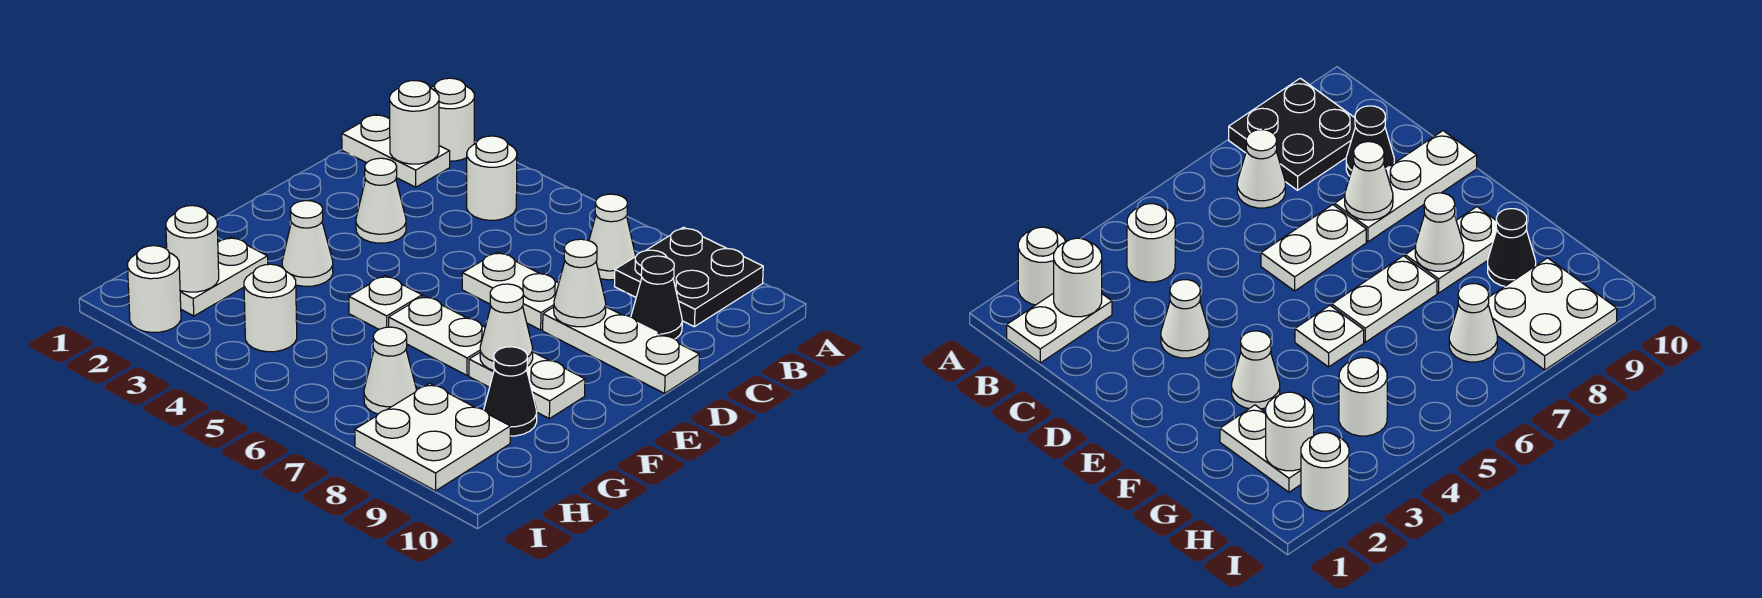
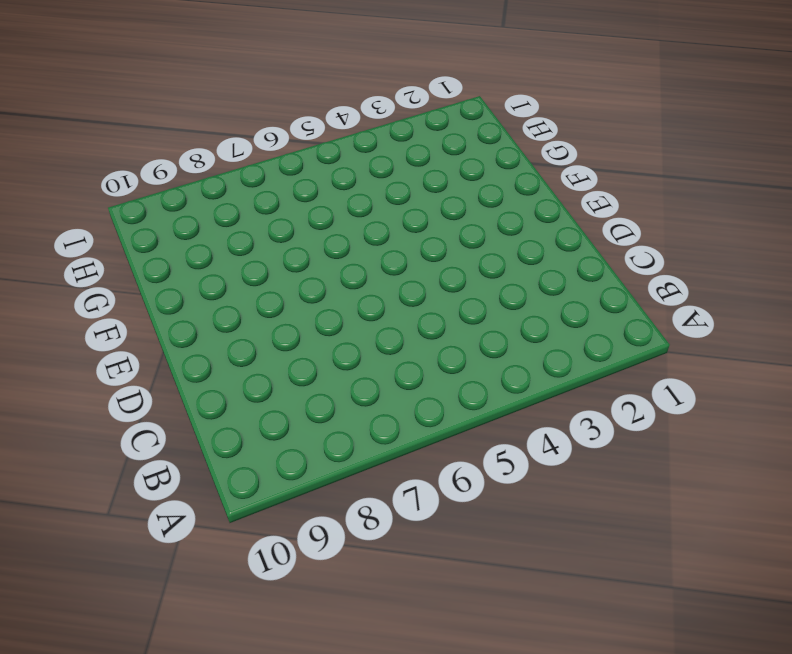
none -> white round brick A2 level 1
none -> black plate A8:B9 level 1
none -> white plate B1:B2 level 1

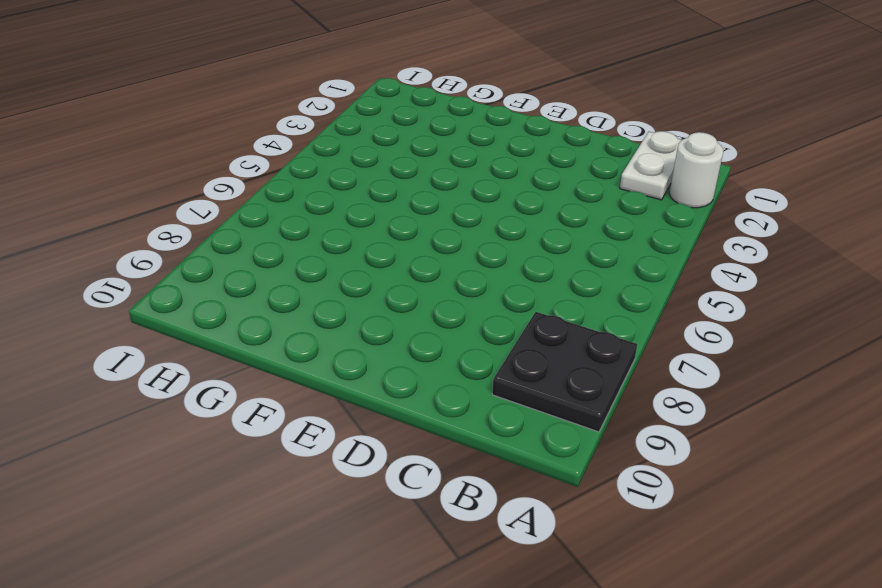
none -> white round brick B4 level 1
none -> white cone B7 level 1
none -> black cone C9 level 1

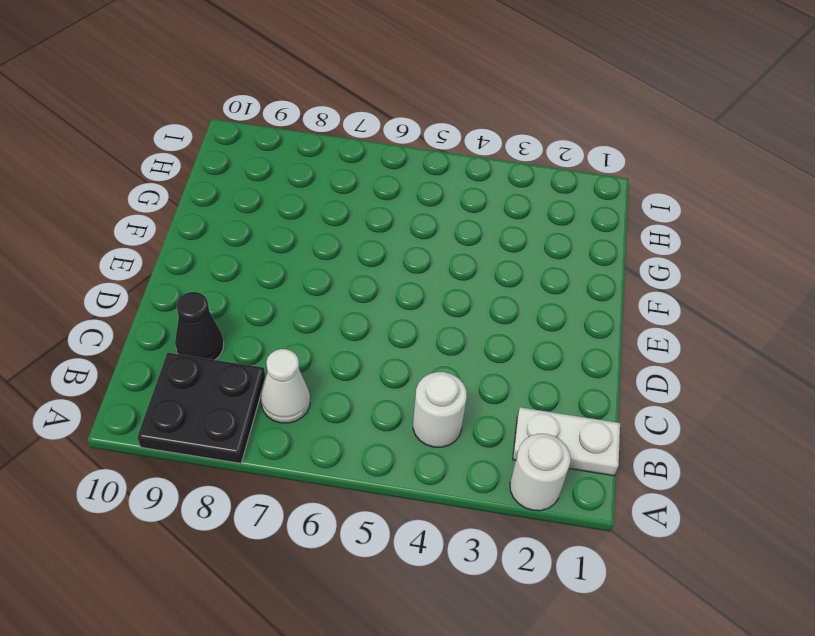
none -> white cone D3 level 1
none -> white plate D6:D7 level 1
none -> white plate D8:D10 level 1

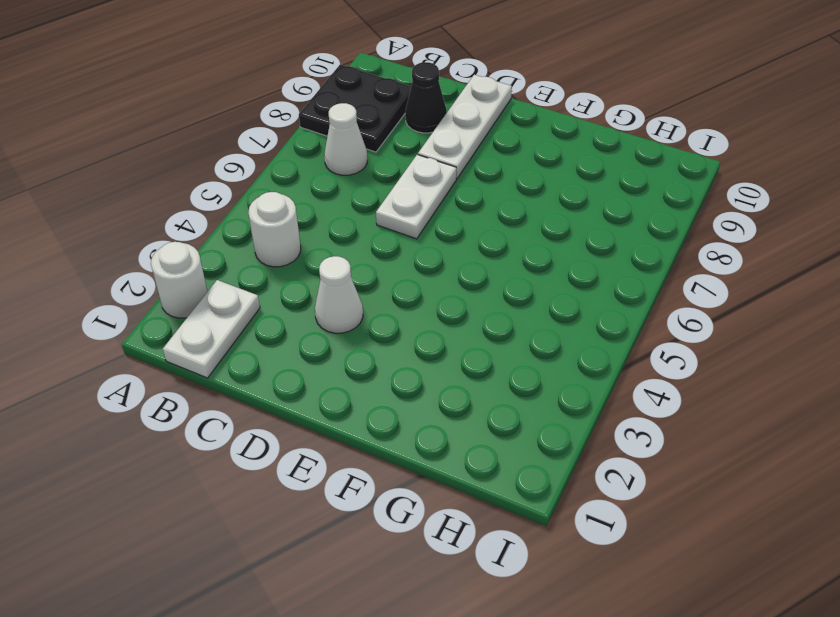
none -> white cone F3 level 1
none -> white plate F5 level 1
none -> white plate F6:F7 level 1

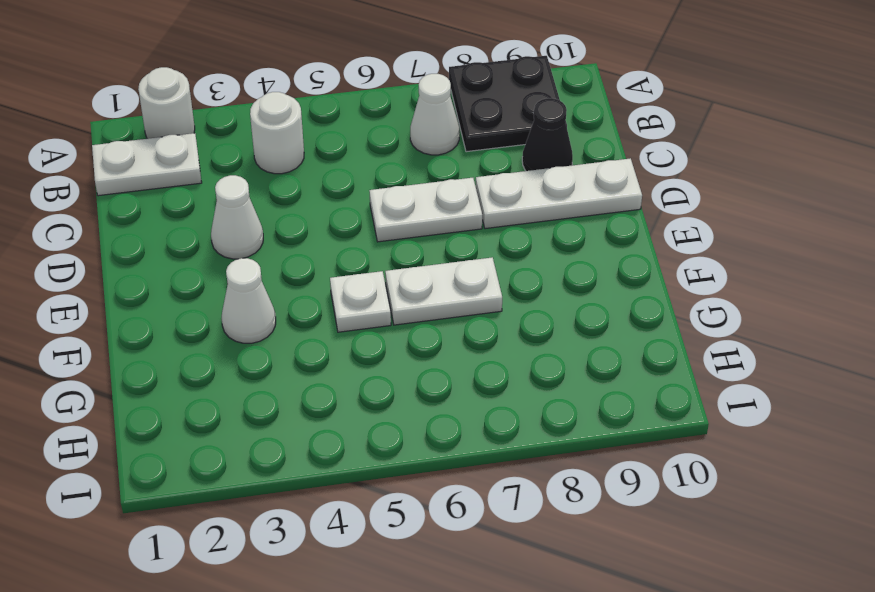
none -> white plate F8:F9 level 1
none -> white plate G2:H2 level 1
none -> black cone G9 level 1

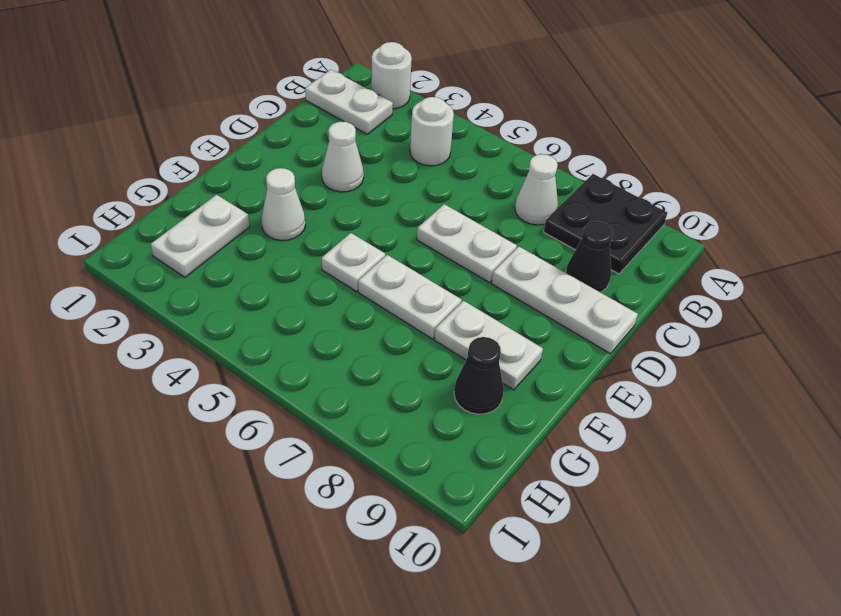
none -> white round brick H4 level 1
none -> white cone H7 level 1
none -> white plate H8:I9 level 1

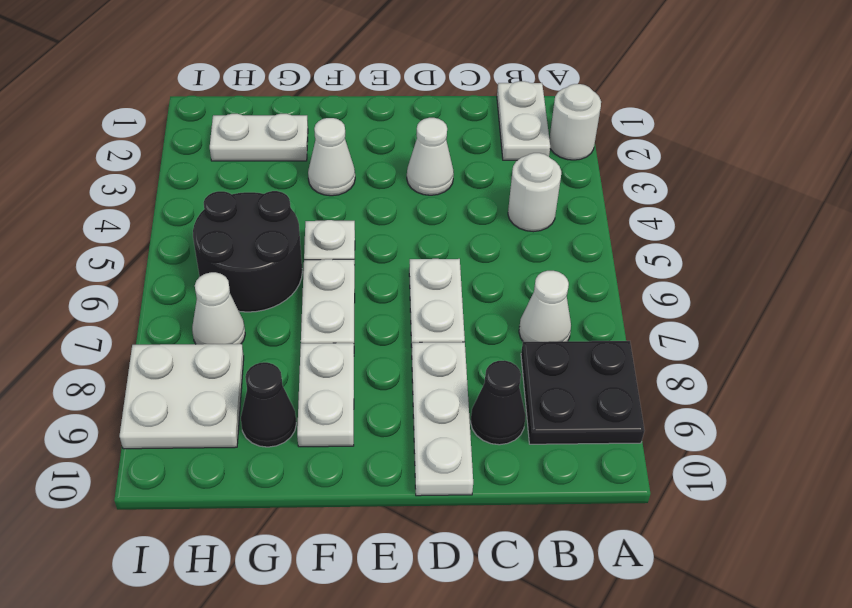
black round brick G5:H6 level 1 -> none
none -> white round brick H4 level 1
none -> white round brick I2 level 1
none -> white round brick B2 level 2

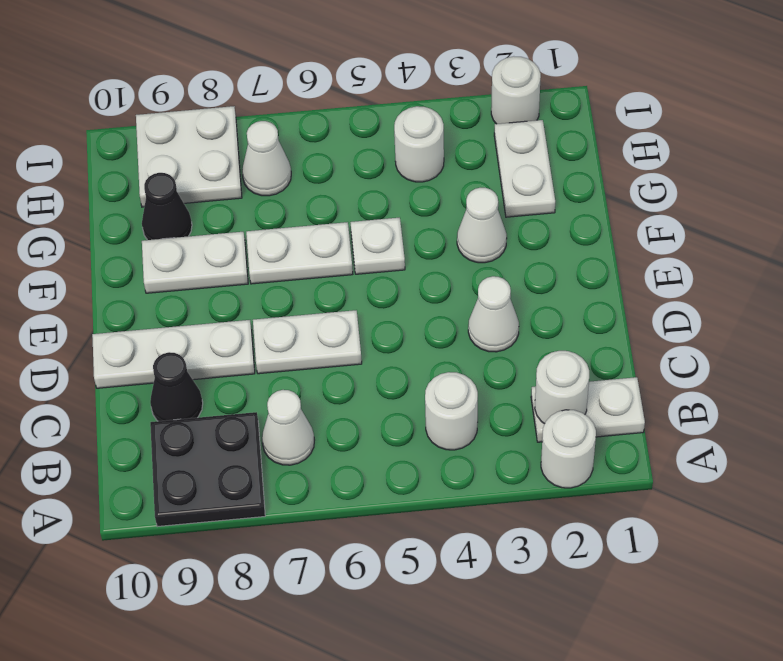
none -> white cone D8 level 2
none -> white cone F8 level 2
none -> white round brick H2 level 2

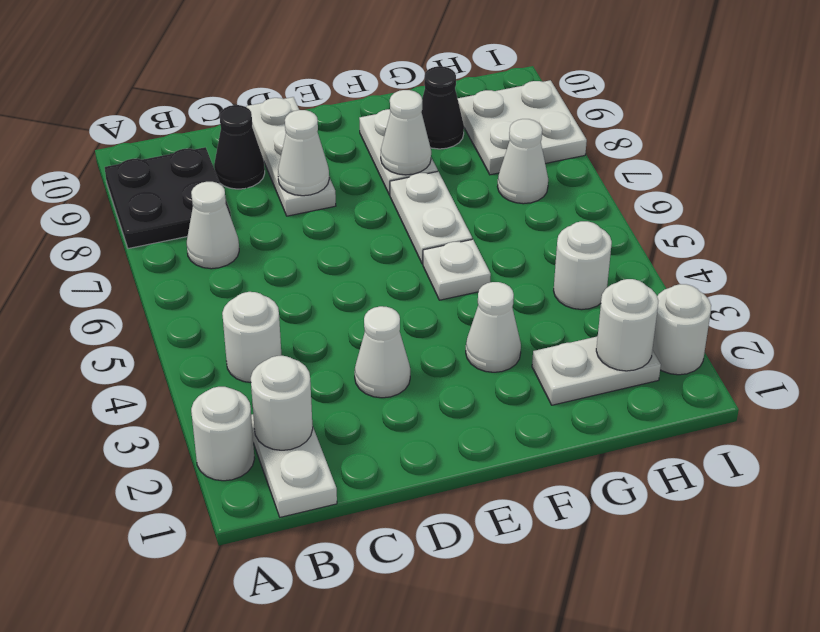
none -> white plate D6:D7 level 1

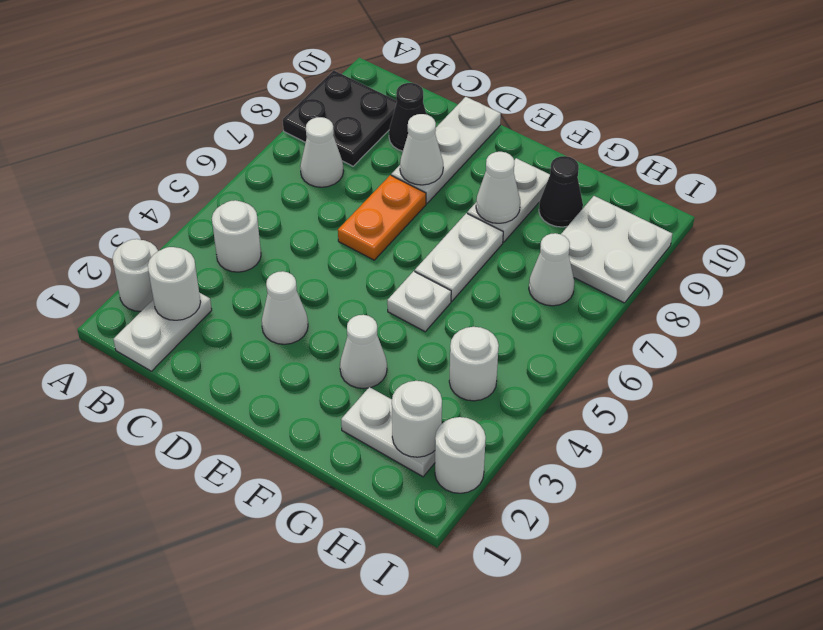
orange plate D6:D7 level 1 -> white plate D6:D7 level 1

